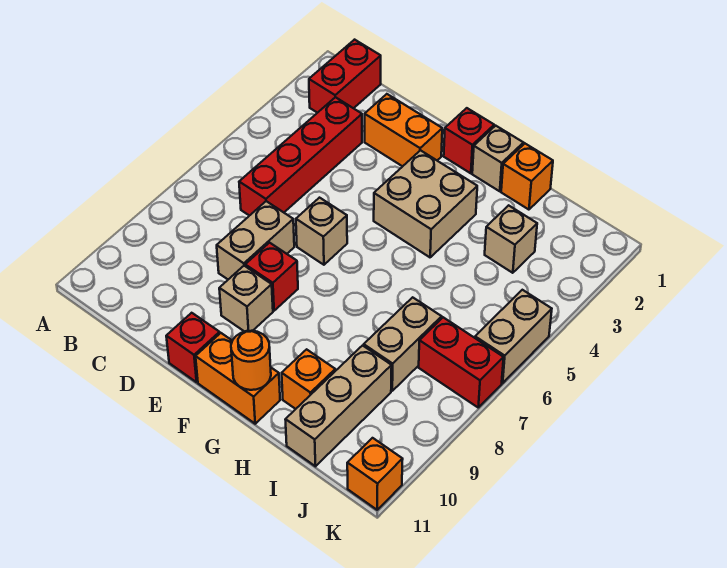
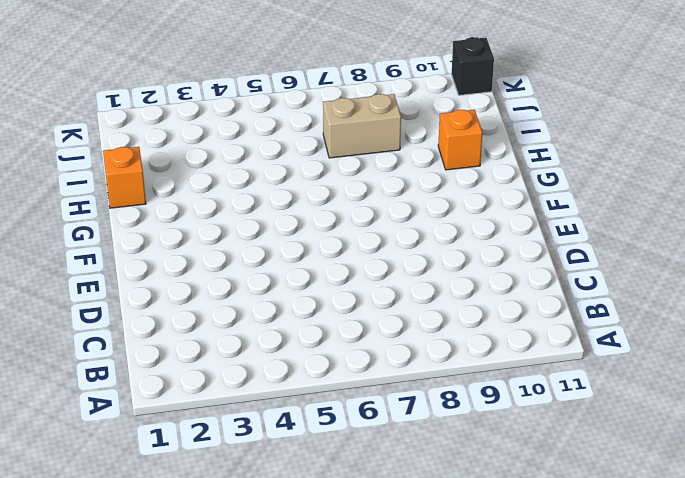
black brick K11 level 1 -> orange brick K11 level 1
none -> red brick B1:B2 level 1
none -> red brick C3:C6 level 1
none -> orange brick D2:E2 level 1

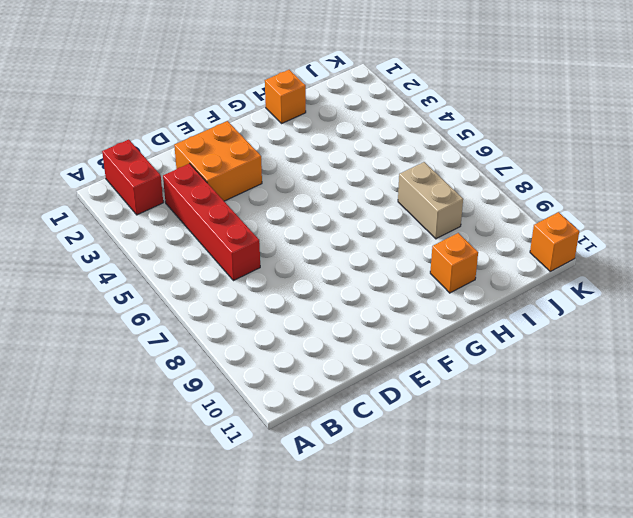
orange brick D2:E3 level 1 -> orange brick D2:E2 level 1
none -> tan brick D7:D8 level 1
none -> tan brick E6 level 1
none -> red brick E8 level 1

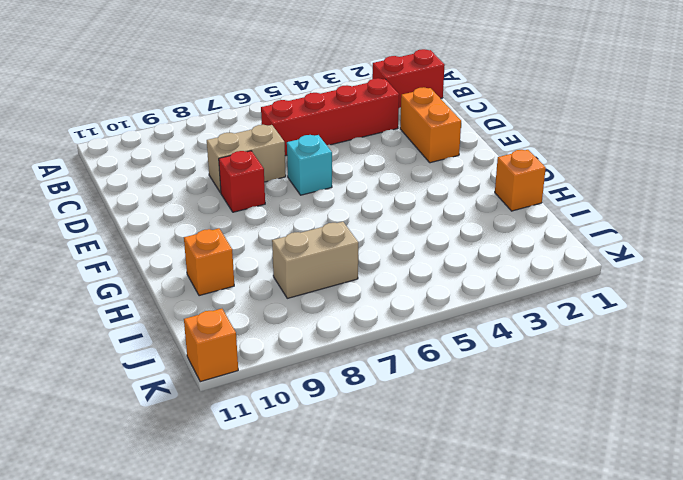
cyan brick E6 level 1 -> tan brick E6 level 1
none -> tan brick E9 level 1
none -> red brick E11 level 1
none -> red brick F1 level 1

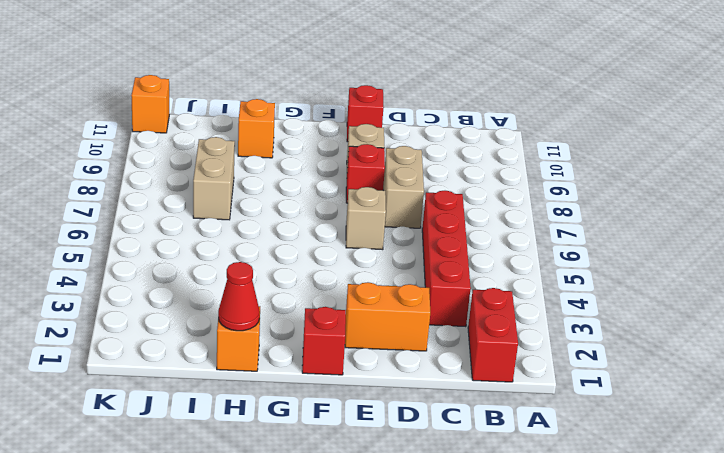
red cone H1 level 2 -> none
none -> tan brick F3:G4 level 1
none -> orange brick F11:G11 level 1
none -> tan brick G1 level 1

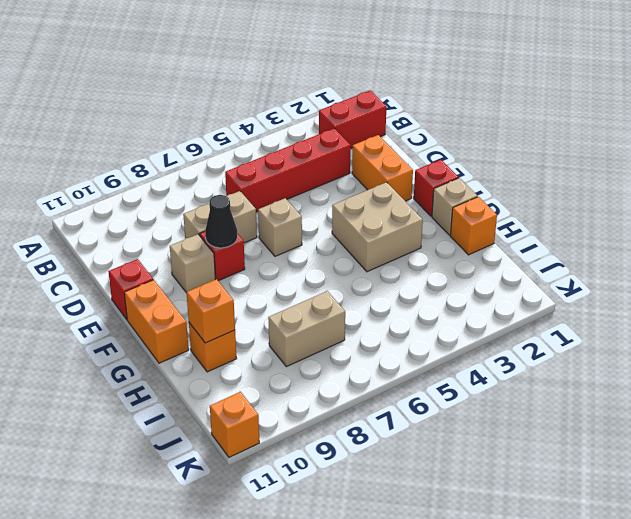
black cone E8 level 2 -> none
orange brick H10 level 2 -> none
none -> tan brick I3 level 1
none -> tan brick I9:I11 level 1
none -> red brick J7:K7 level 1

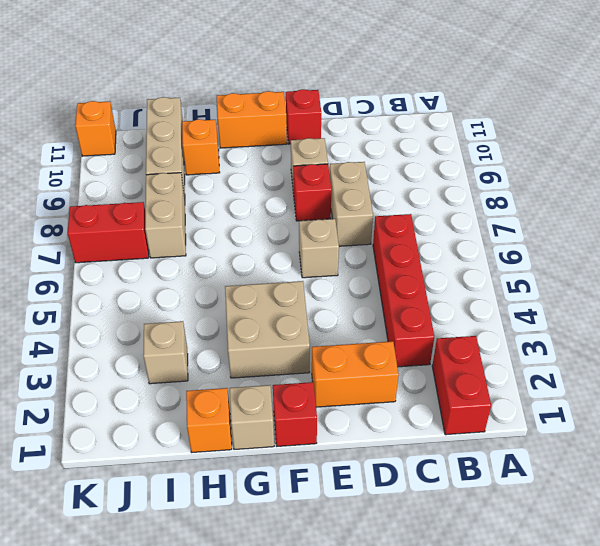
none -> tan brick K5:K6 level 1
none -> orange round brick G11 level 2

